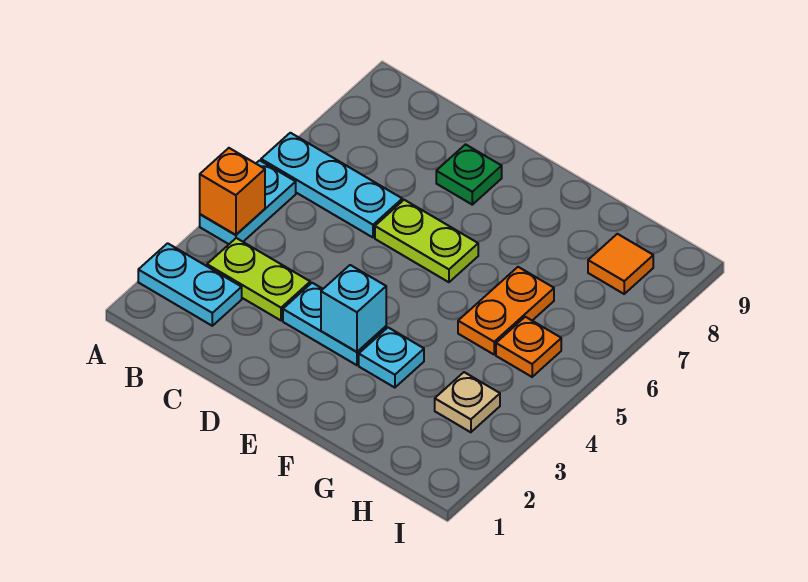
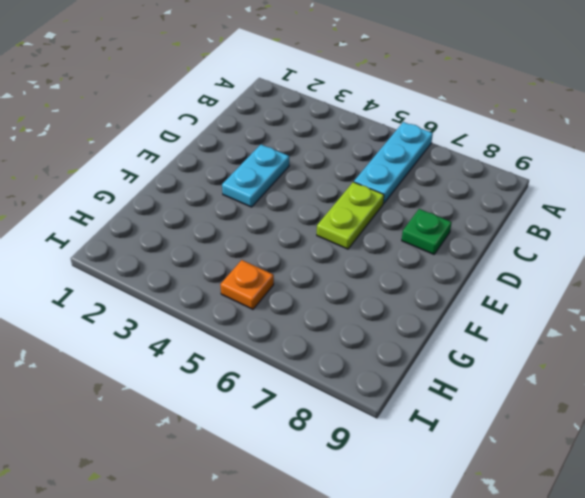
none -> cyan plate A2:B2 level 1
none -> cyan plate A4:A5 level 1
none -> lime plate B3:C3 level 1

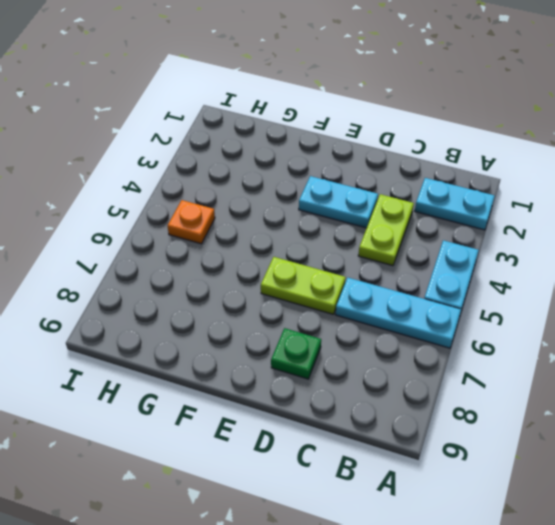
lime plate C3:C4 level 1 -> lime plate B3:C3 level 1
none -> cyan plate F3 level 1
none -> orange plate G5:G6 level 1
none -> tan plate H3 level 1

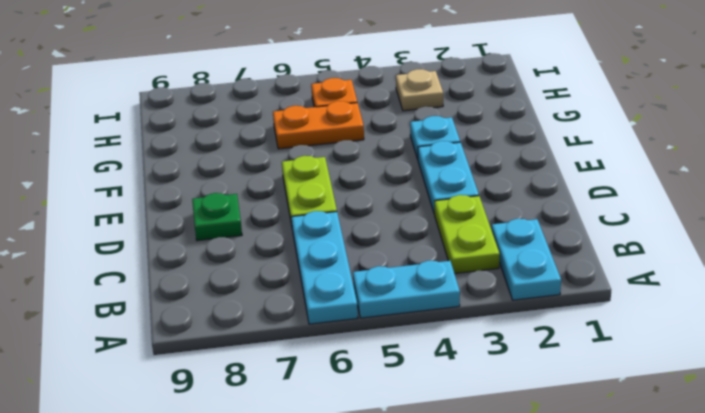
none -> orange tile H8 level 1
none -> orange brick A4 level 2
none -> cyan brick E3 level 2

